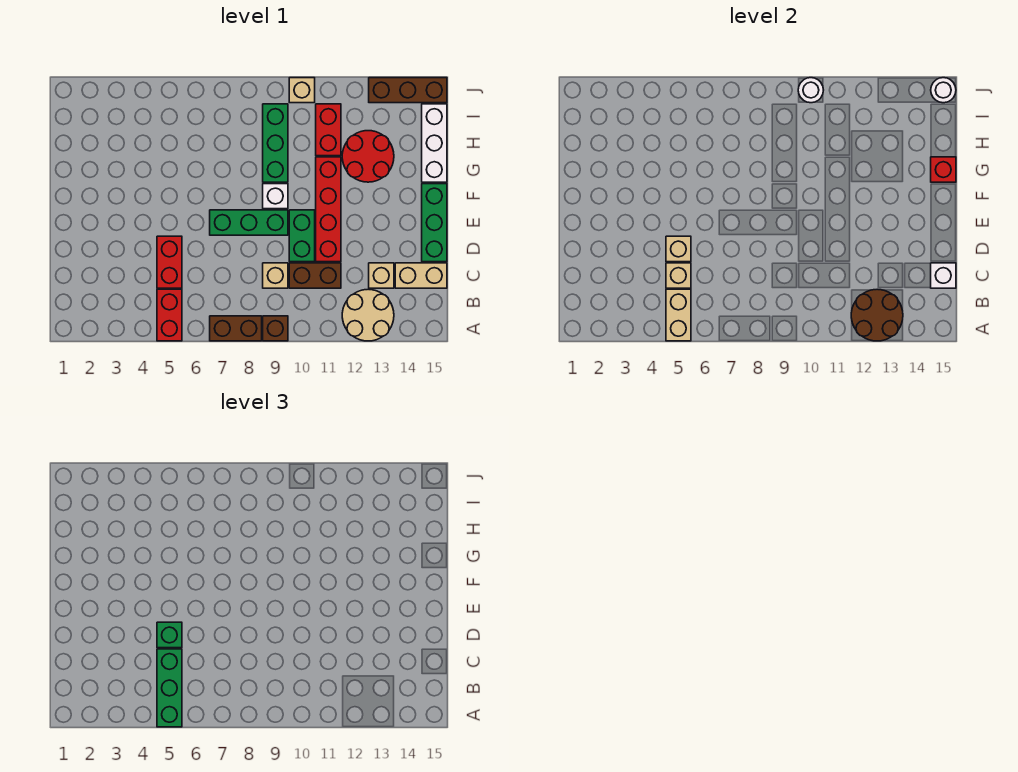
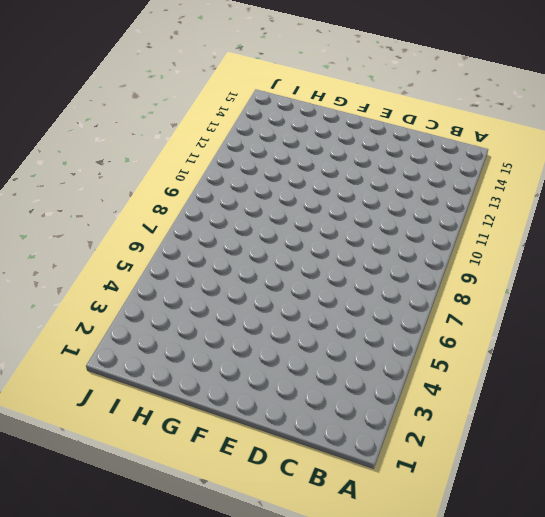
none -> red brick A5:B5 level 1
none -> brown brick A7:A8 level 1
none -> brown brick A9 level 1
none -> tan round brick A12:B13 level 1

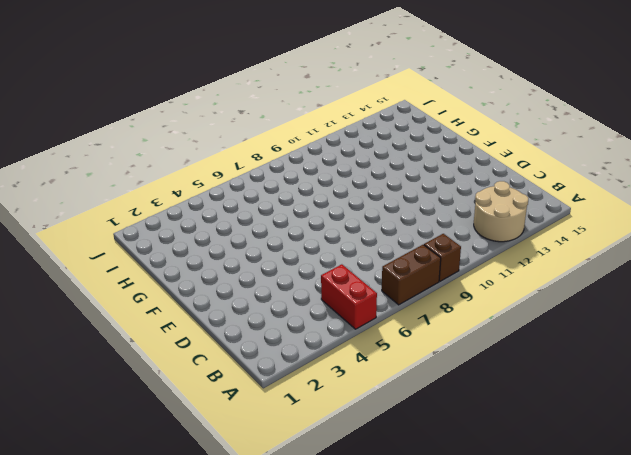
none -> red brick C5:D5 level 1
none -> tan brick C9 level 1
none -> brown brick C10:C11 level 1
none -> tan brick C13 level 1

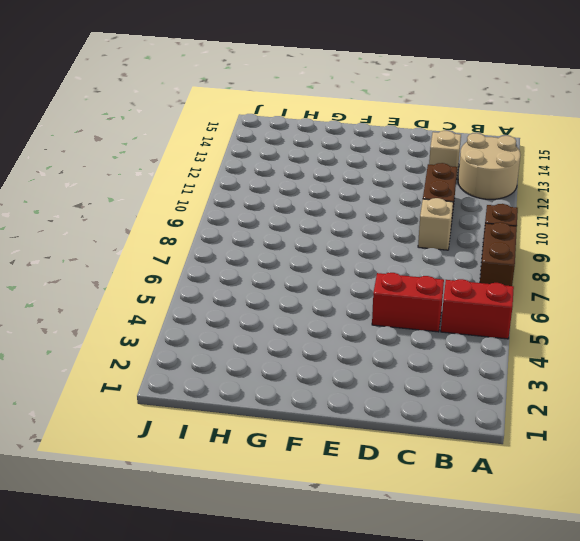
none -> tan brick C14:C15 level 1
none -> green brick D10:E10 level 1
none -> red brick D11:G11 level 1
none -> green brick D15:F15 level 1

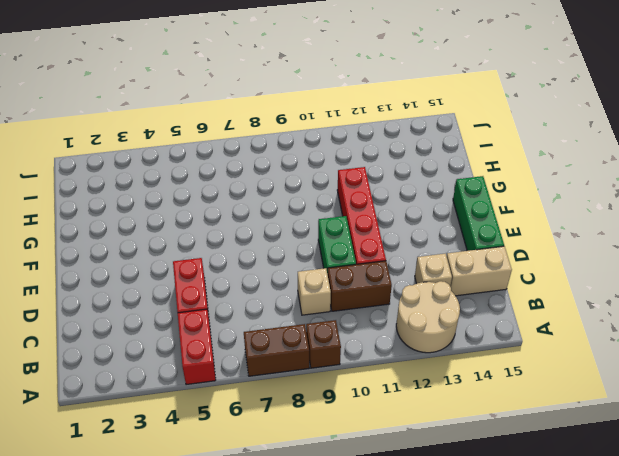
none -> green brick E7:E9 level 1
none -> white brick F9 level 1
none -> green brick G9:I9 level 1
none -> red round brick G12:H13 level 1

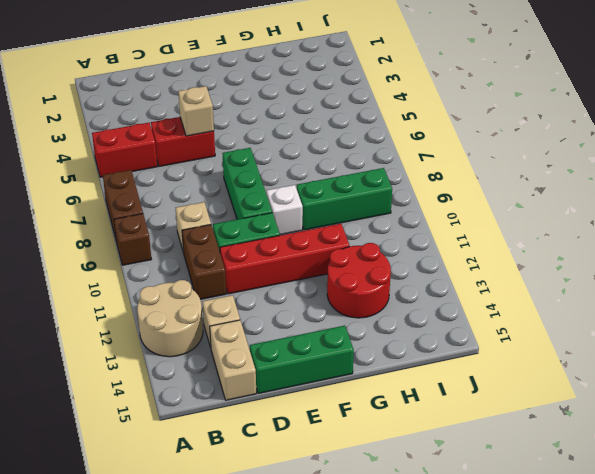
none -> white brick G15:I15 level 1
none -> red brick H11:I11 level 1
none -> tan brick J10 level 1
none -> brown brick J13:J15 level 1

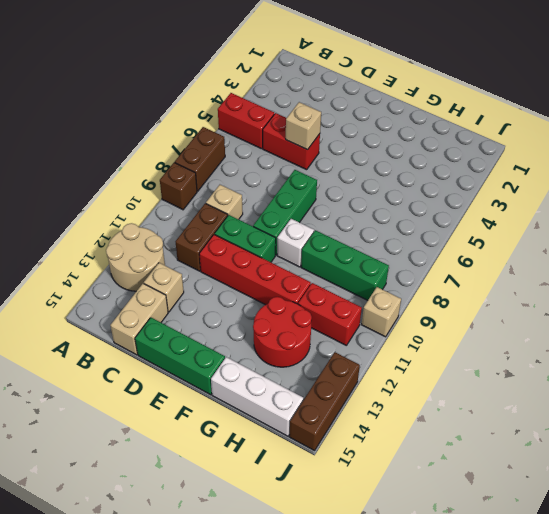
none -> tan brick A5:B5 level 2
none -> brown round brick A12:B13 level 2
none -> tan brick C5 level 2
none -> white brick C15 level 2

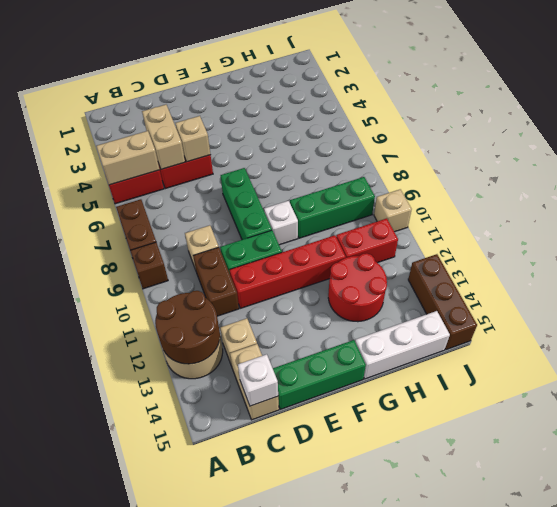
tan brick C4:C5 level 2 -> tan brick C5 level 2
none -> red brick G15 level 2
none -> white round brick J10 level 2
none -> white round brick J15 level 2
none -> green brick A5:C5 level 3

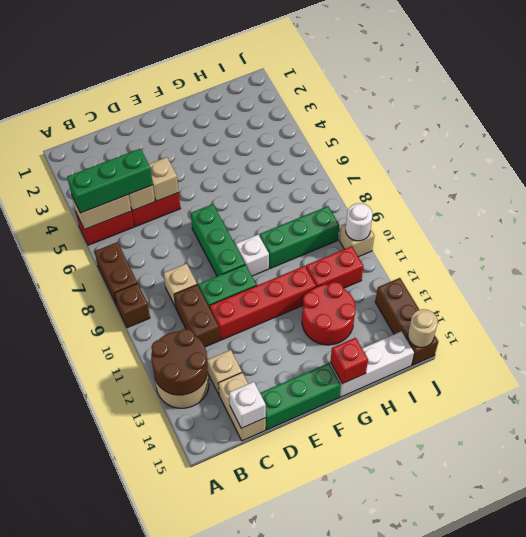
tan round brick J15 level 2 -> white round brick J15 level 2
none -> green brick D5 level 3

